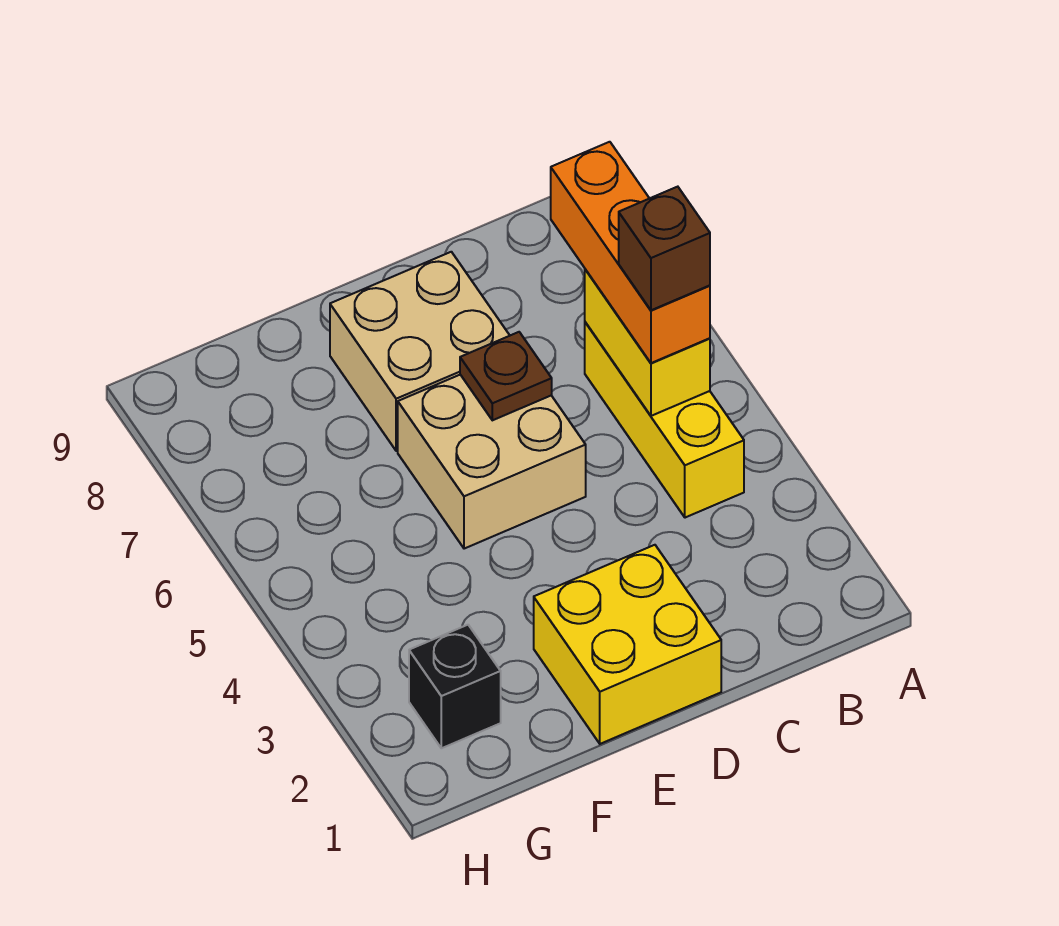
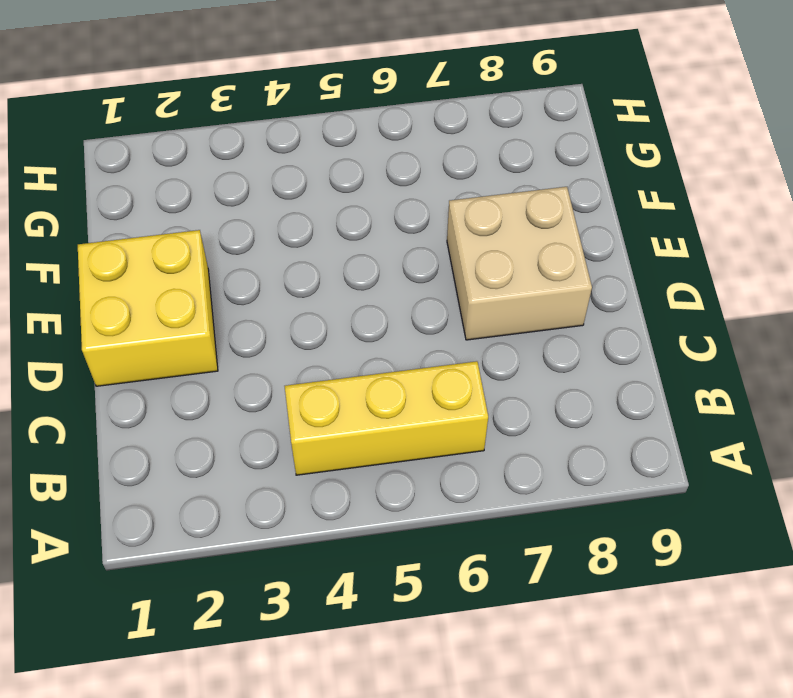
none -> tan brick D5:E6 level 1
none -> black brick G2 level 1

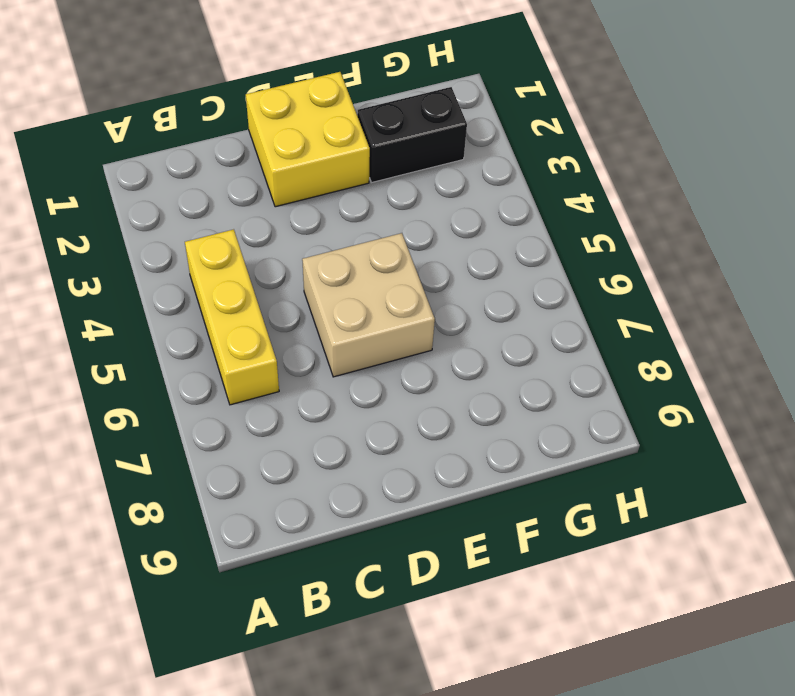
black brick F2:G2 level 1 -> black brick G2 level 1
none -> tan brick D7:E8 level 1
none -> yellow brick B5:B6 level 2

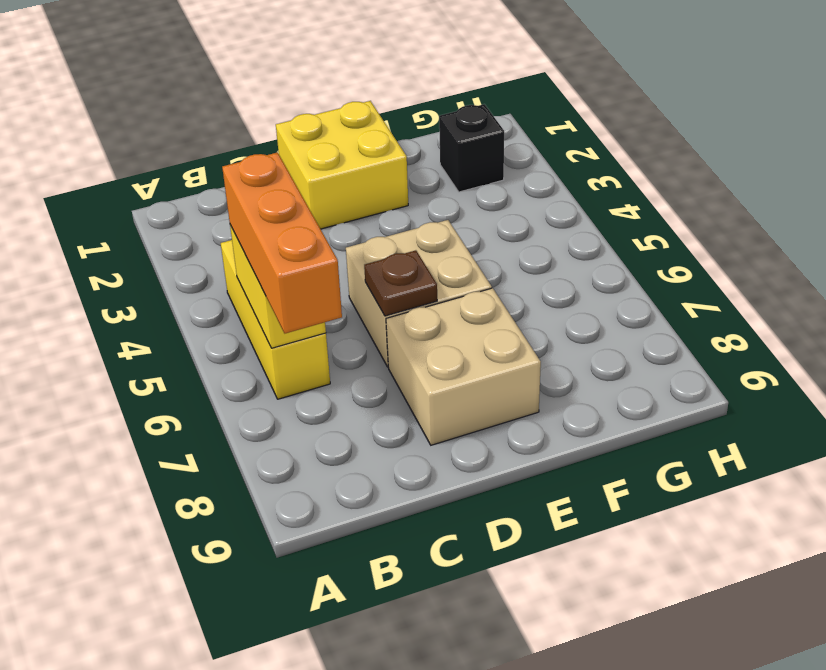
none -> brown brick B5 level 4

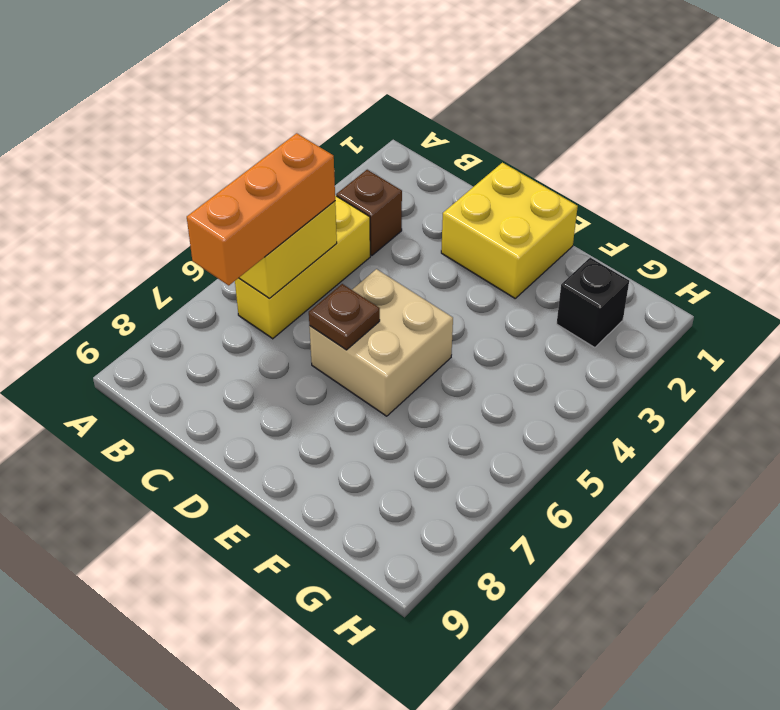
brown brick B3 level 1 -> brown brick B5 level 4
none -> tan brick D7:E8 level 1

